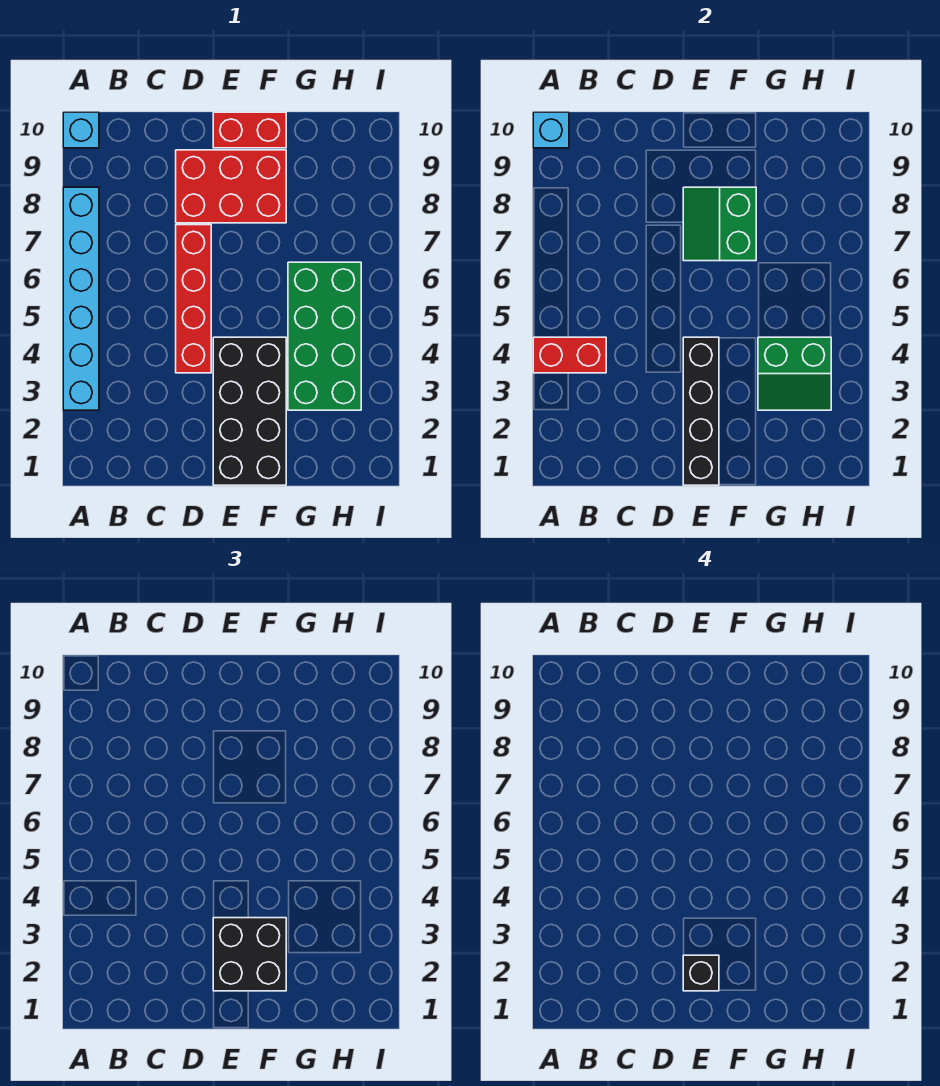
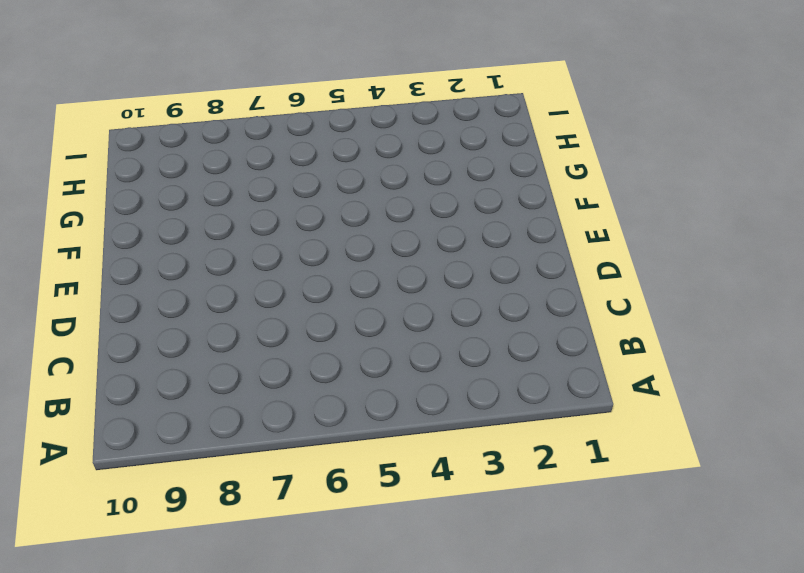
none -> cyan brick A3:A8 level 1
none -> cyan brick A10 level 1
none -> red brick D4:D7 level 1

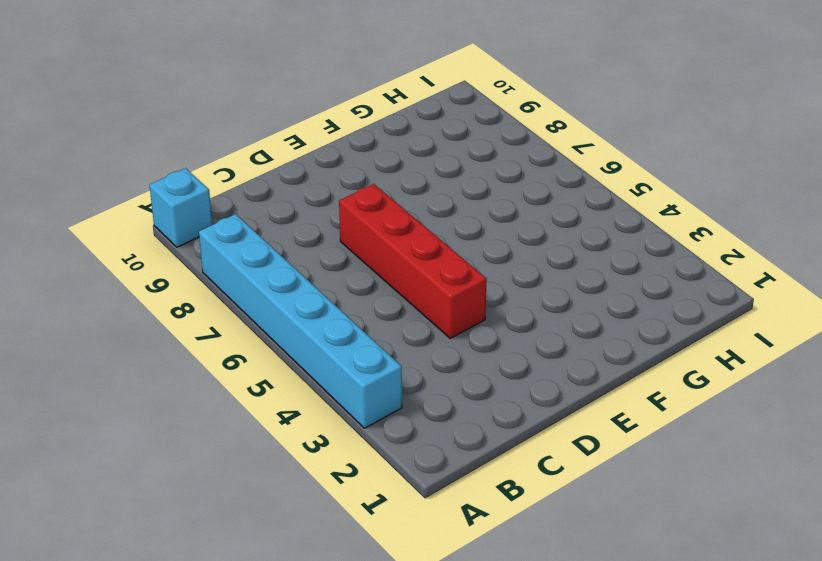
none -> red brick D8:F9 level 1
none -> black brick E1:F4 level 1
none -> red brick E10:F10 level 1

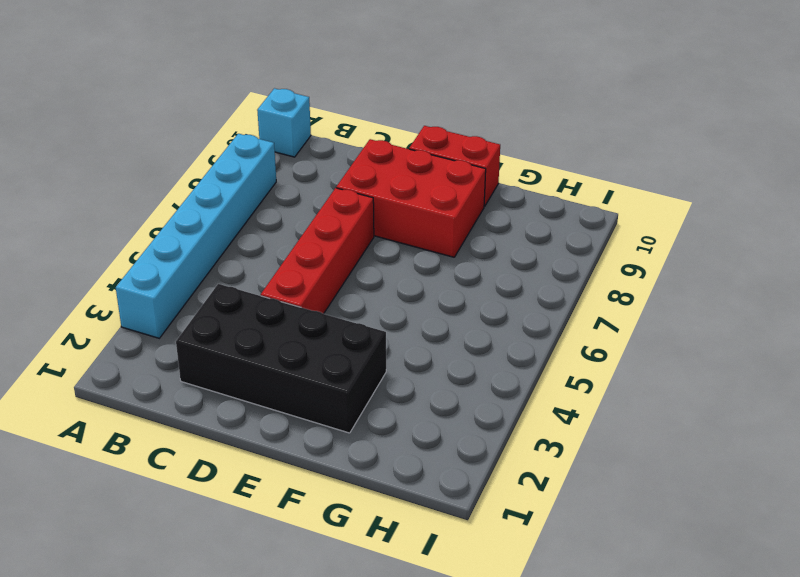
black brick C2:F3 level 1 -> black brick E1:F4 level 1
none -> green brick G3:H6 level 1
none -> red brick A4:B4 level 2
none -> cyan brick A10 level 2

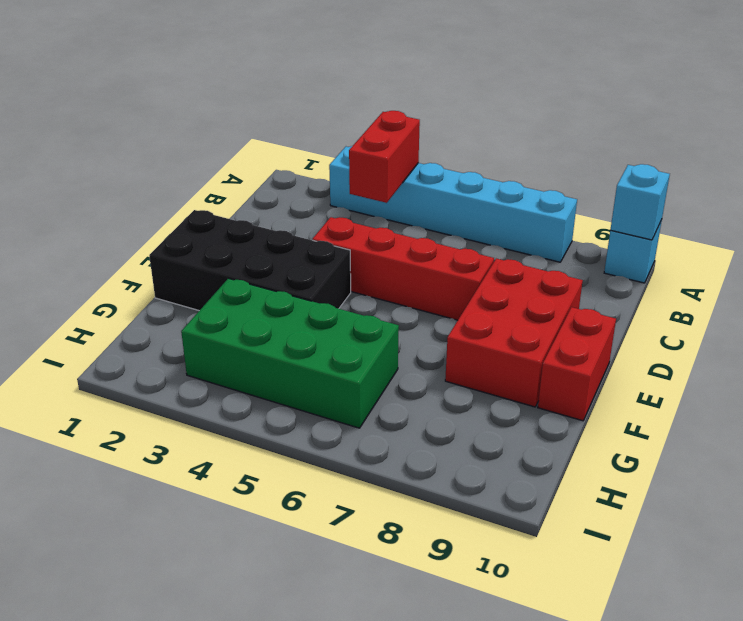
none -> black brick E1:E4 level 2
none -> green slope E7:F8 level 2 top F
none -> green slope G3:H4 level 2 top 4

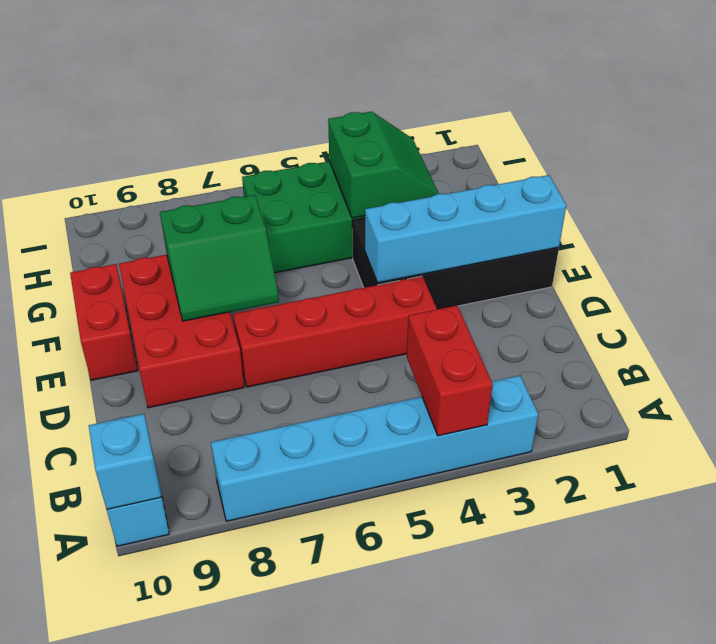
cyan brick E1:E4 level 2 -> black brick E1:E4 level 2
none -> black brick E2:F3 level 3
none -> black brick E2 level 4

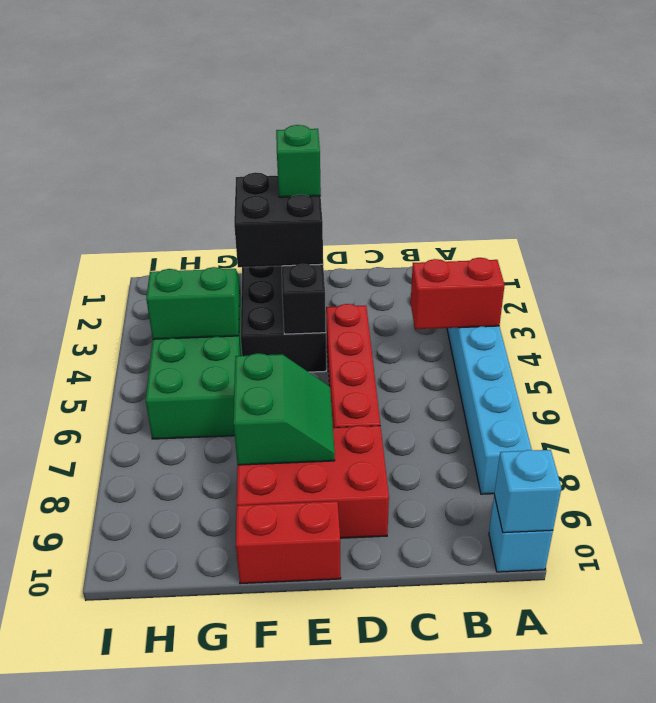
green brick E2 level 4 -> black brick E2 level 4

